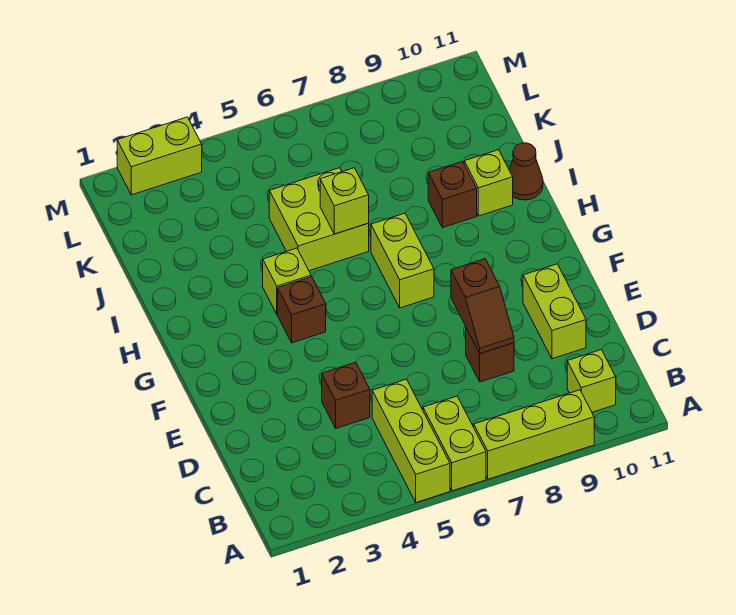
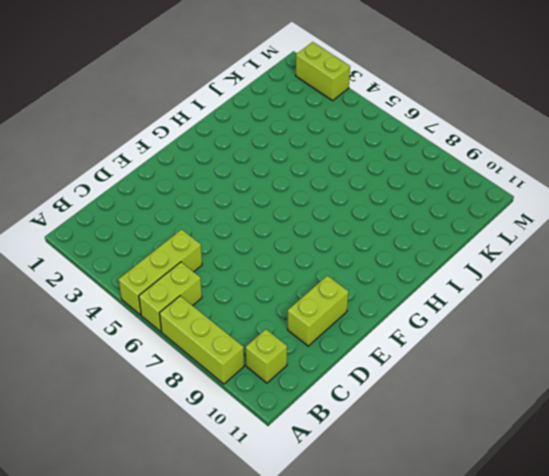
none -> brown brick D4 level 1
none -> brown brick D8 level 1
none -> brown brick G4 level 1

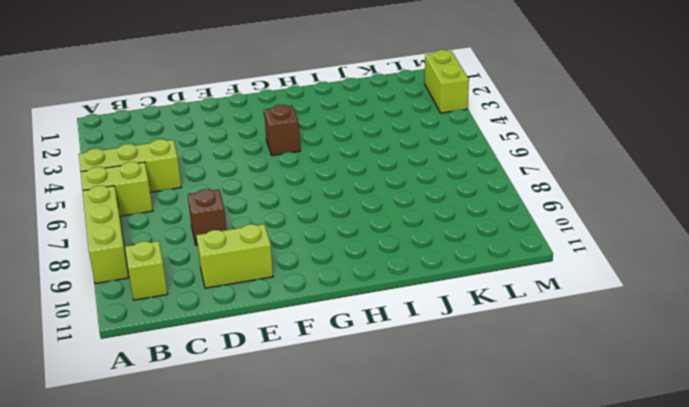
none -> brown brick D4 level 1
none -> lime brick G7:H7 level 1
none -> lime brick H4 level 1

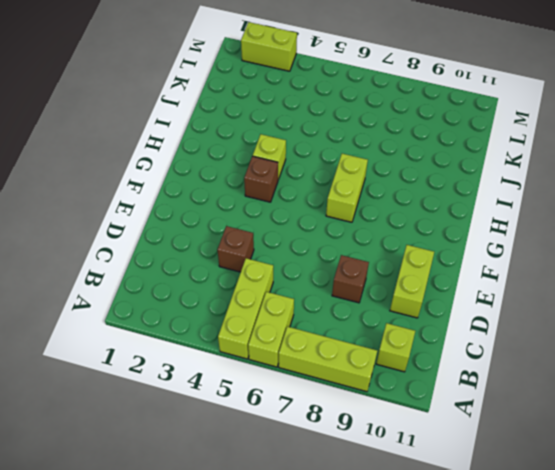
none -> lime brick I5:J6 level 1
none -> brown brick I9 level 1
none -> lime brick I10 level 1

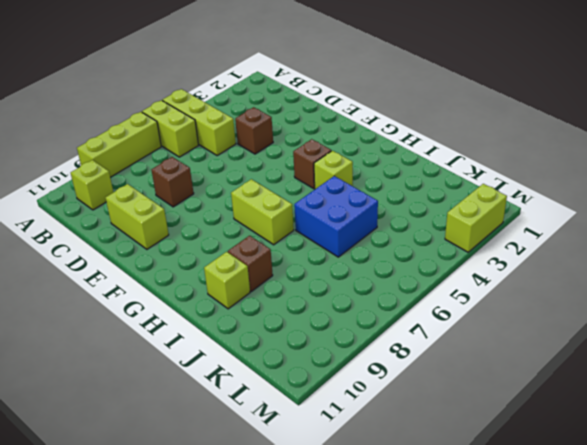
blue brick I5:J6 level 1 -> lime brick I5:J6 level 1
none -> brown cone I11 level 1
none -> brown slope D8:E8 level 2 top E
none -> lime brick I6 level 2

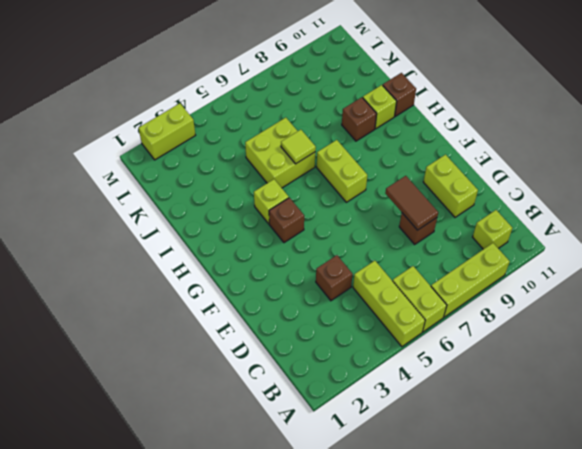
brown tile D8:E8 level 2 -> brown slope D8:E8 level 2 top E
lime tile I6 level 2 -> lime brick I6 level 2
brown brick I11 level 1 -> brown cone I11 level 1

